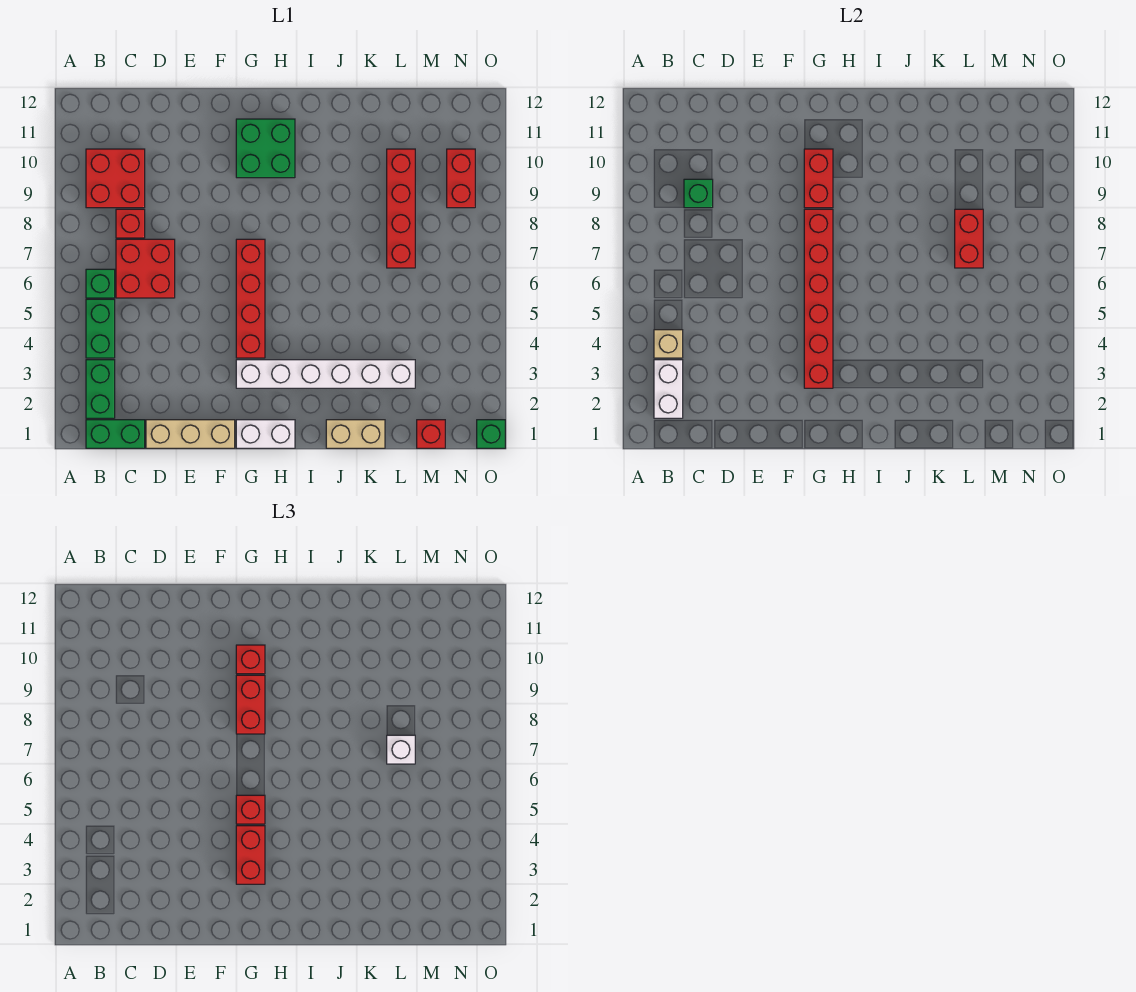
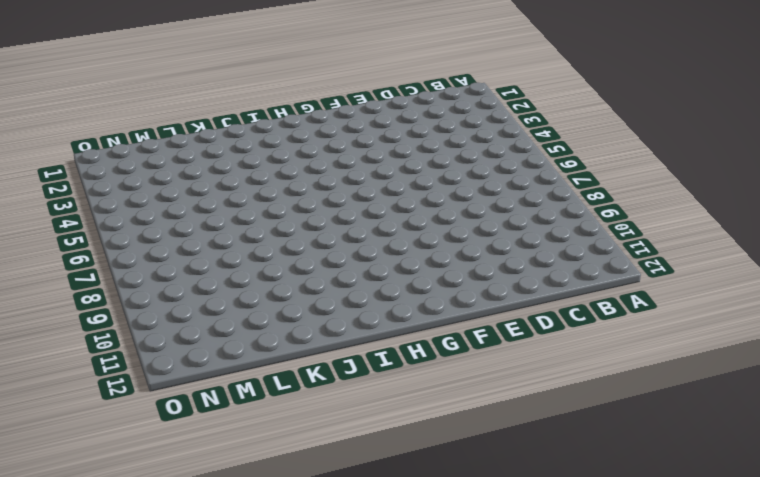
none -> green brick B1:C1 level 1
none -> green brick B2:B3 level 1
none -> green brick B4:B5 level 1

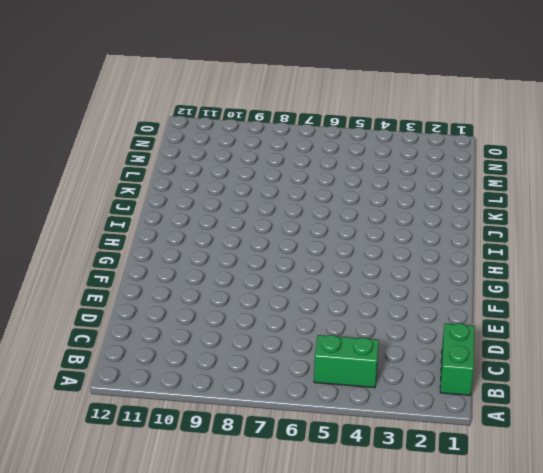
none -> green brick B2:B3 level 1
none -> green brick B6 level 1
none -> red brick B9:C10 level 1

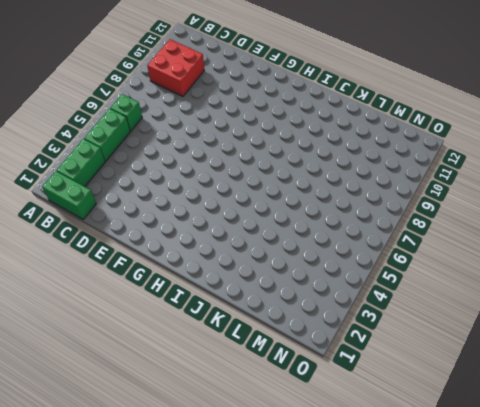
none -> red brick C6:D7 level 1
none -> red brick C8 level 1
none -> tan brick D1:F1 level 1

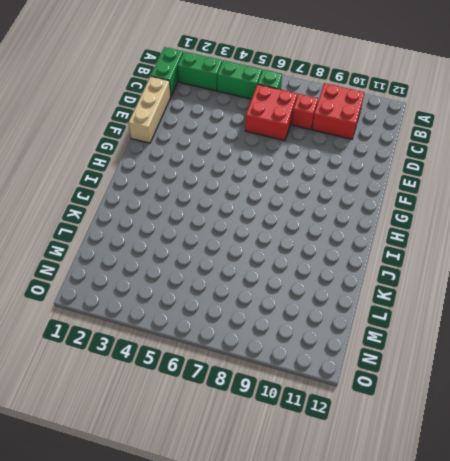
none -> white brick G1:H1 level 1
none -> white brick G3:L3 level 1
none -> red brick G4:G7 level 1

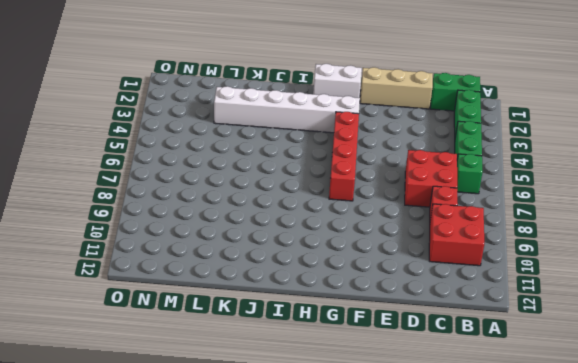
none -> green brick G10:H11 level 1
none -> tan brick J1:K1 level 1
none -> red brick L7:L10 level 1

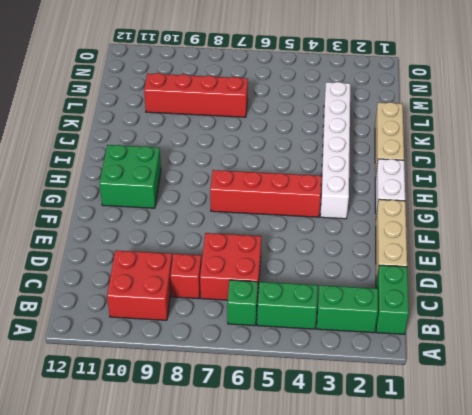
tan brick I1:K1 level 1 -> tan brick J1:K1 level 1
none -> red brick M1 level 1
none -> red brick N9:N10 level 1
none -> green brick O1 level 1

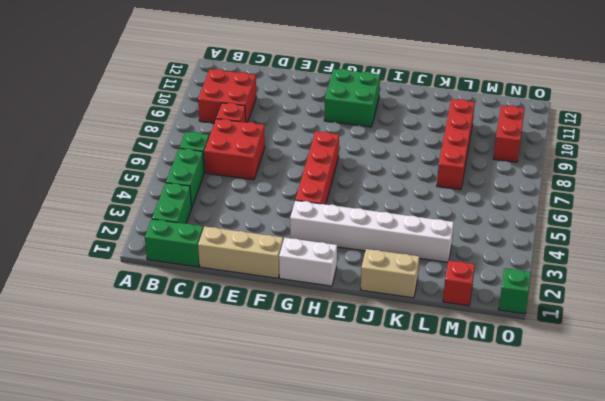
none -> white brick B2:B3 level 2
none -> tan brick B4 level 2
none -> green brick C9 level 2

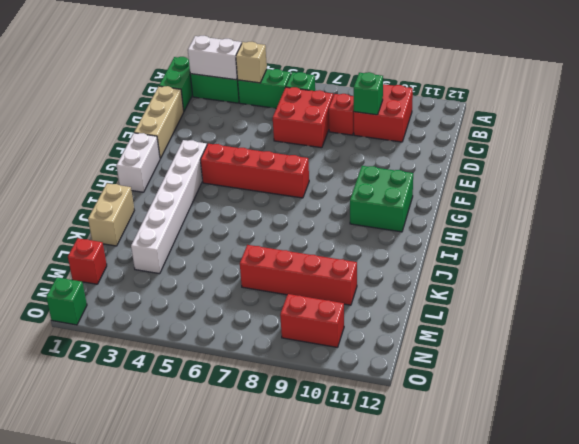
none -> red brick G3:G8 level 2
none -> red brick G9:G10 level 2
none -> red brick L7:L8 level 2

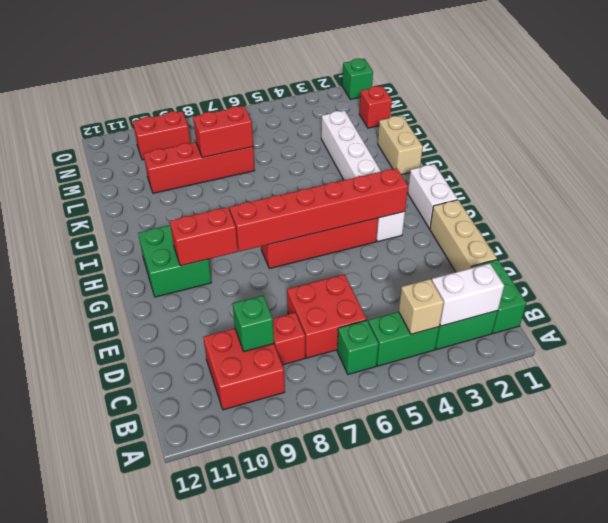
none -> red brick G3:G4 level 3
none -> red brick G5 level 3
none -> red brick G8:G9 level 3

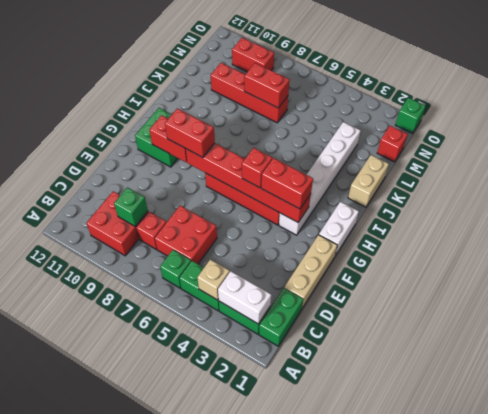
none -> red brick G10 level 3
none -> white brick L7 level 3

